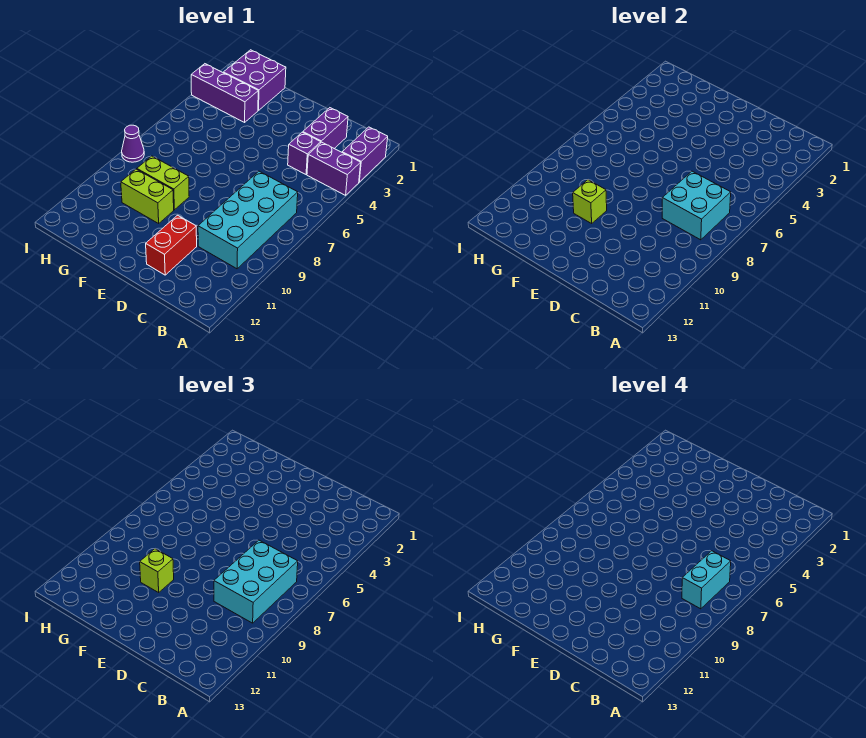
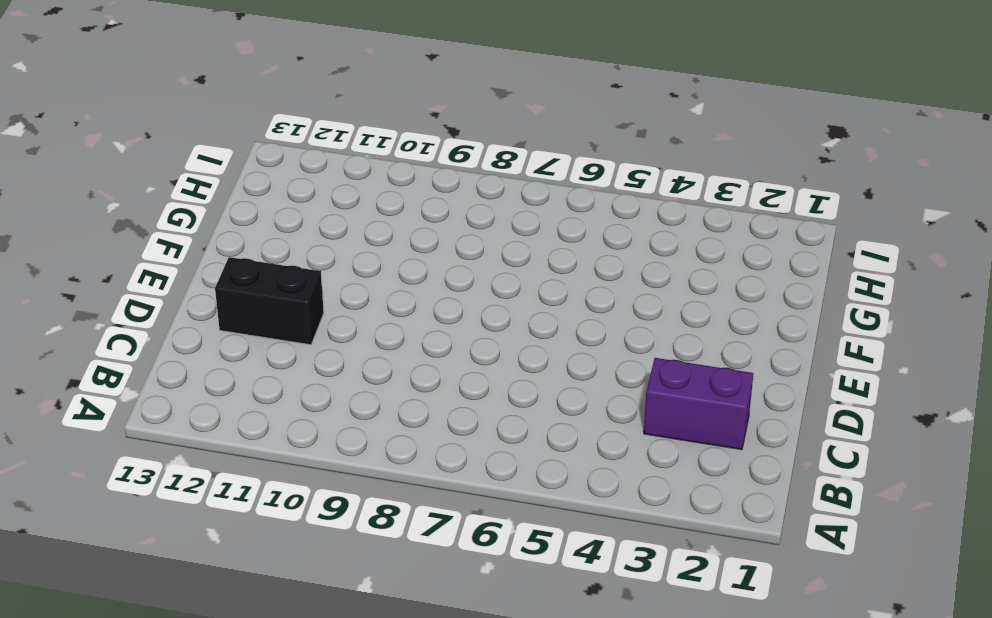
black brick D11:D12 level 1 -> red brick D11:D12 level 1
none -> purple brick A2:A3 level 1
none -> purple brick A4:B4 level 1
none -> cyan brick B7:C10 level 1

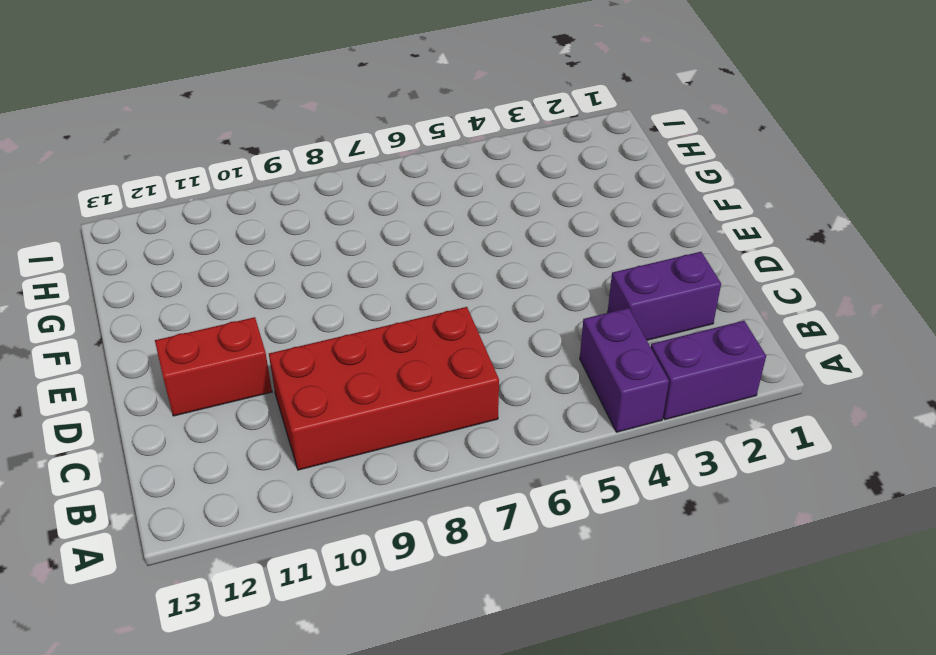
red brick B7:C10 level 1 -> cyan brick B7:C10 level 1
none -> purple brick C4 level 1
none -> lime brick F9:G9 level 1
none -> lime brick F10:G10 level 1

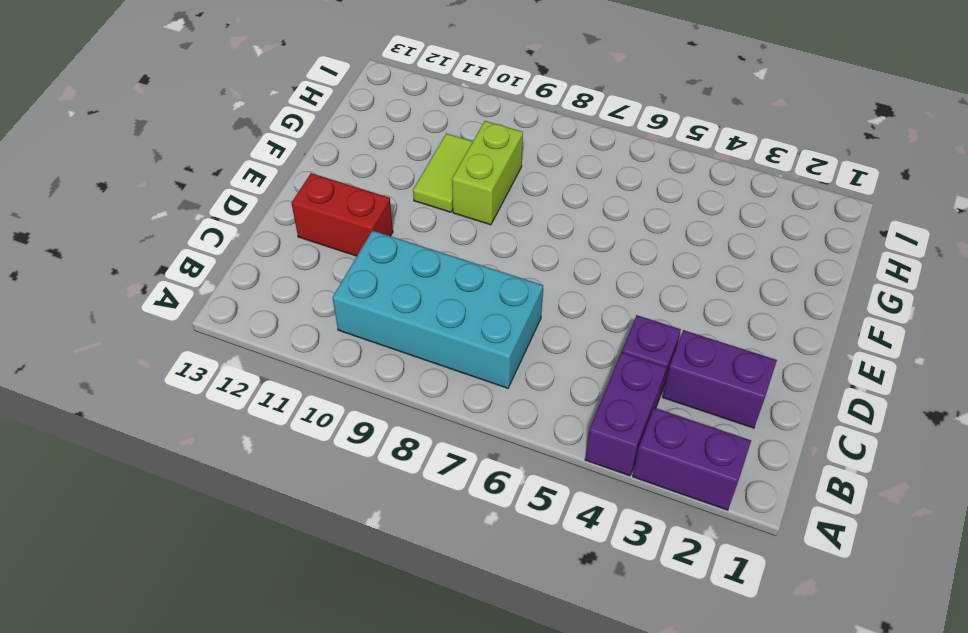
lime tile F10:G10 level 1 -> lime brick F10:G10 level 1
none -> purple brick G1:H2 level 1
none -> purple brick G3:I3 level 1
none -> purple cone I8 level 1

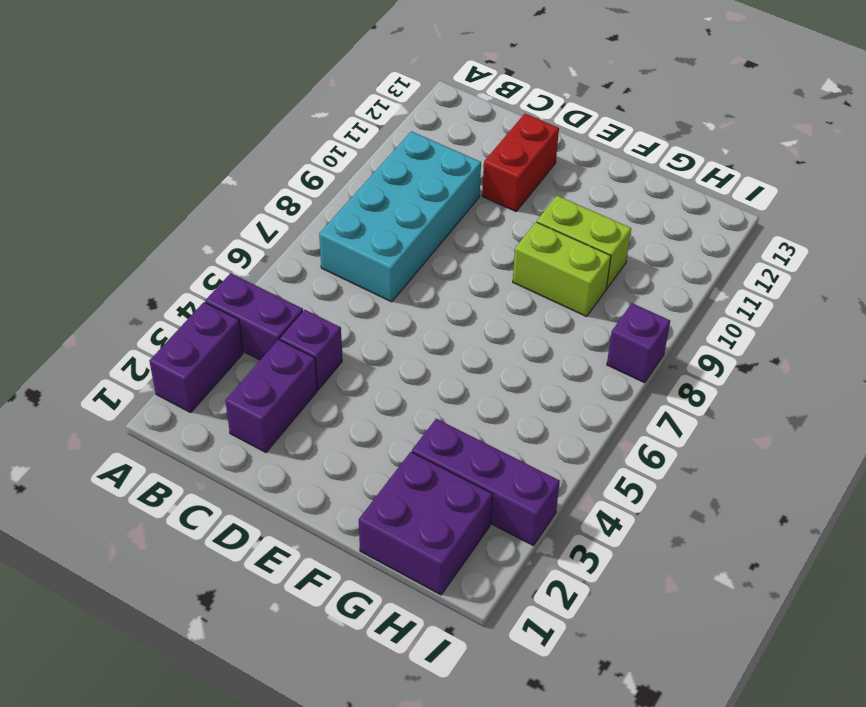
purple brick I8 level 1 -> purple cone I8 level 1
none -> cyan brick B7:C8 level 2
none -> lime brick F10 level 2
none -> cyan brick B7:C9 level 3

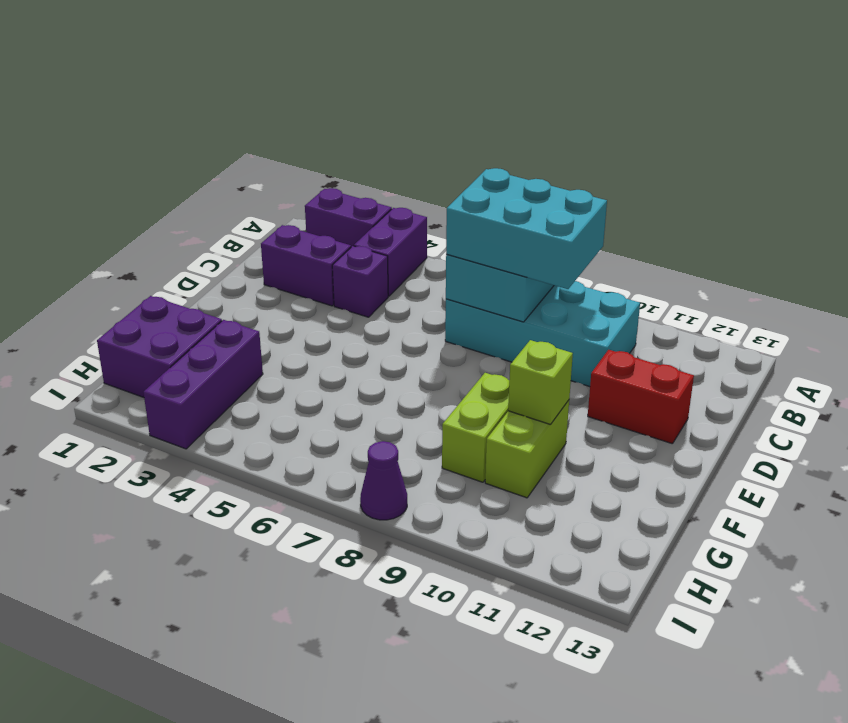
none -> lime brick F10 level 3
none -> cyan brick B7:B8 level 4

